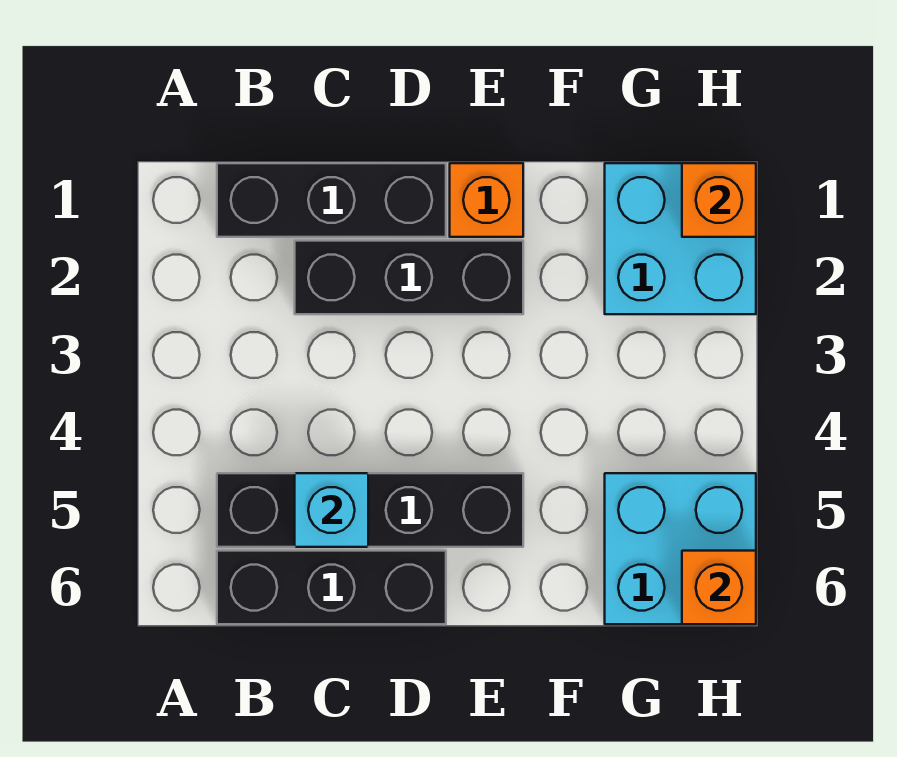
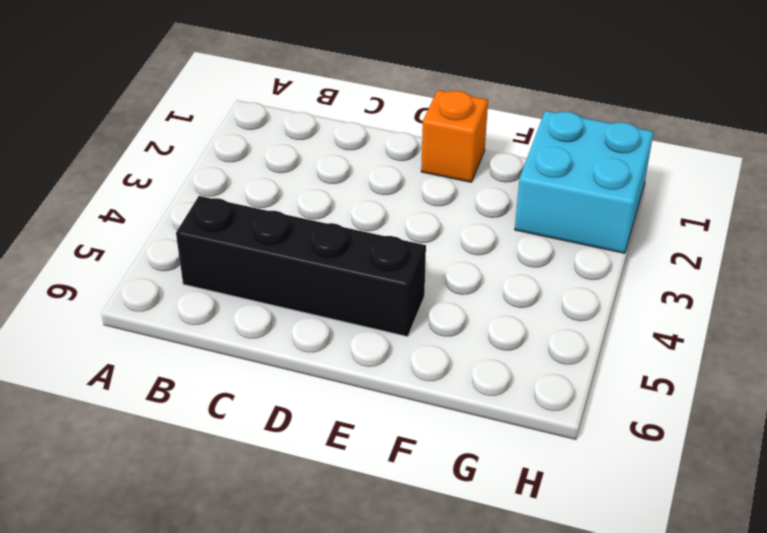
none -> black brick B1:D1 level 1
none -> black brick B6:D6 level 1

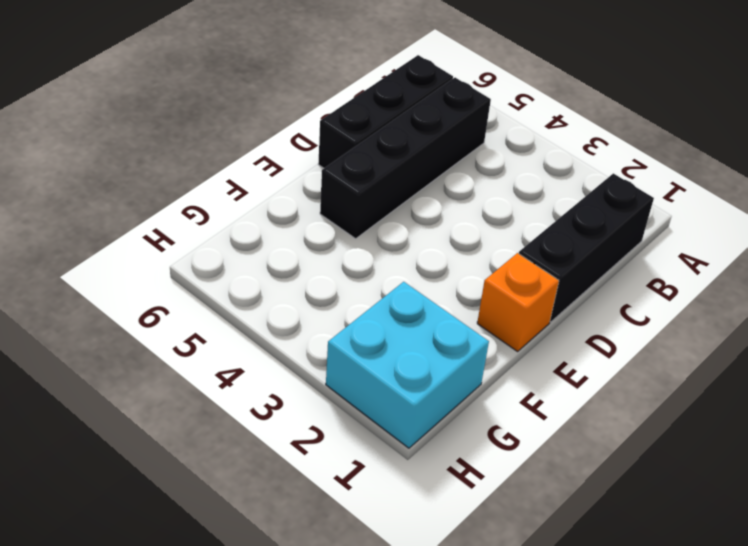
none -> black brick C2:E2 level 1
none -> cyan brick G5:H6 level 1

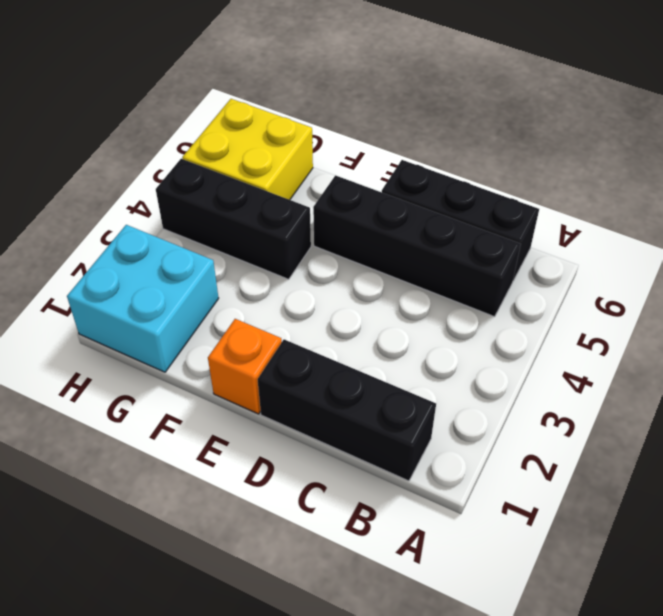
black brick F4:H4 level 1 -> black brick C2:E2 level 1
yellow brick G5:H6 level 1 -> cyan brick G5:H6 level 1
none -> cyan brick C5 level 2
none -> orange brick H1 level 2

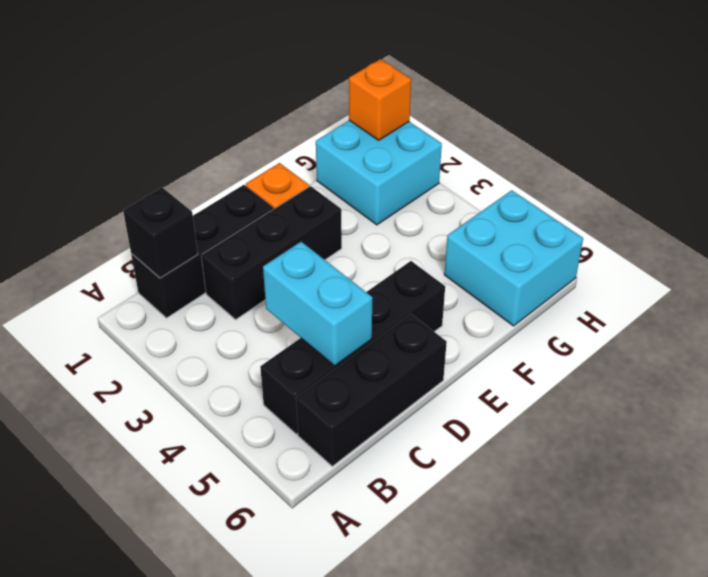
black brick B1 level 2 -> none
cyan brick C4:C5 level 2 -> cyan brick C5 level 2
none -> orange brick H6 level 2

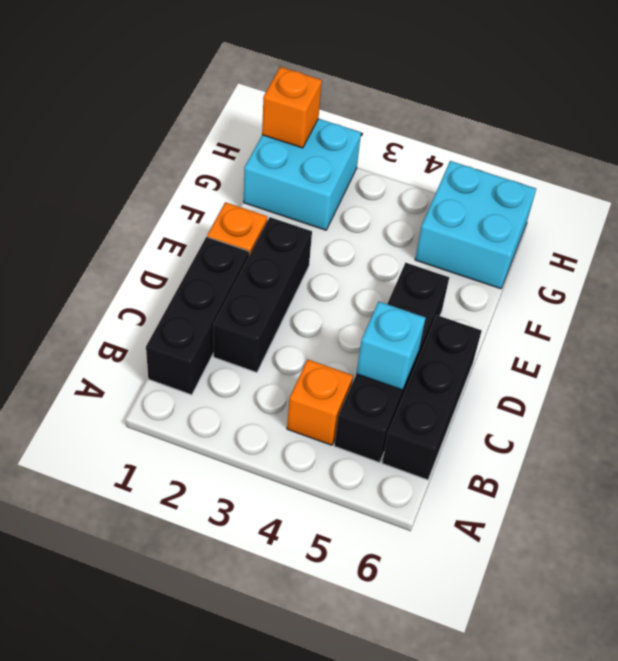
orange brick B4 level 1 -> orange brick H6 level 2

